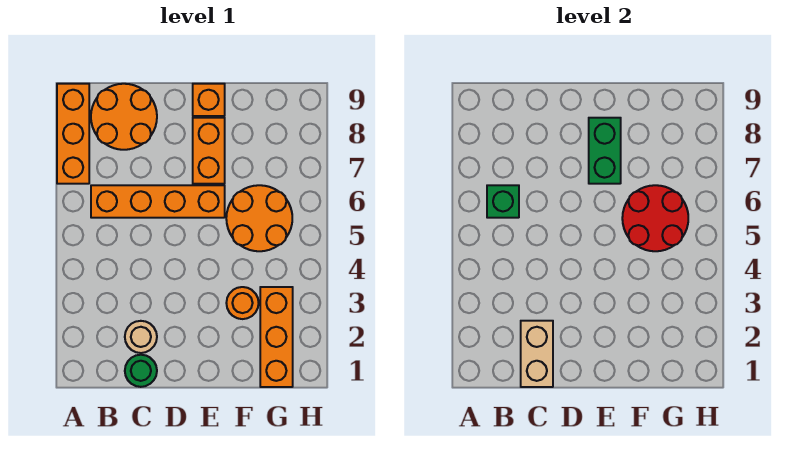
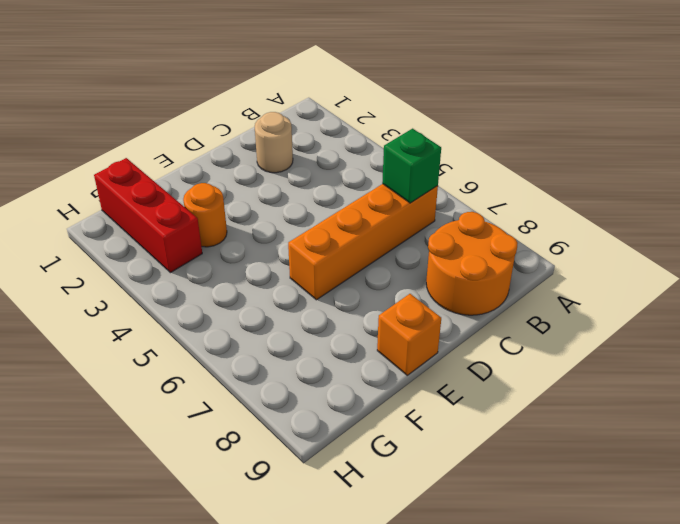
red brick G1:G3 level 1 -> orange brick G1:G3 level 1
none -> orange brick A7:A9 level 1
none -> green round brick C1 level 1
none -> orange brick E7:E8 level 1

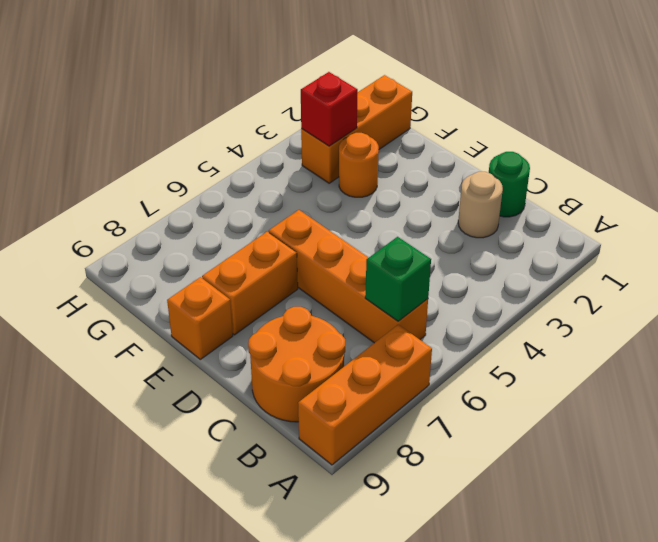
red brick G3 level 2 -> none
none -> orange round brick F5:G6 level 1
none -> tan brick C1:C2 level 2
none -> green brick E7:E8 level 2

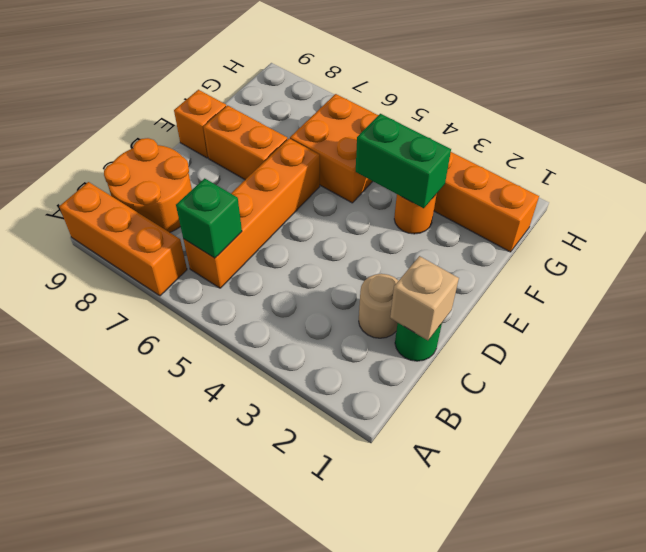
tan brick C1 level 2 -> tan brick C1:C2 level 2
green brick F3:F4 level 2 -> green brick E7:E8 level 2
orange brick F5:G6 level 1 -> orange round brick F5:G6 level 1
none -> red round brick F5:G6 level 2

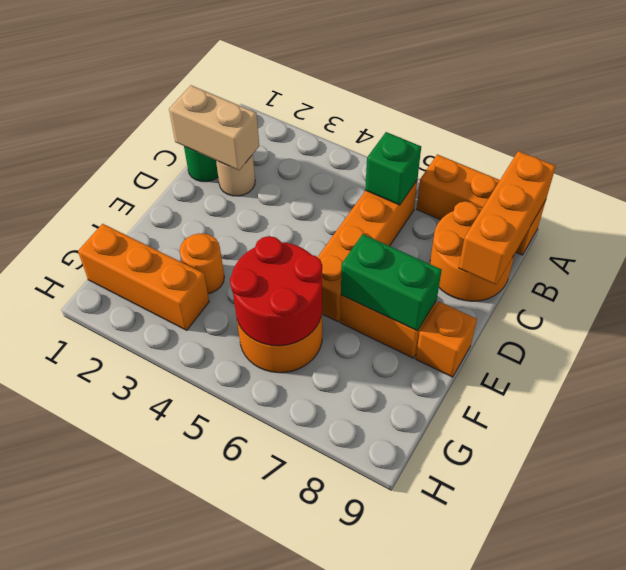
orange brick A9:C9 level 2 -> none

